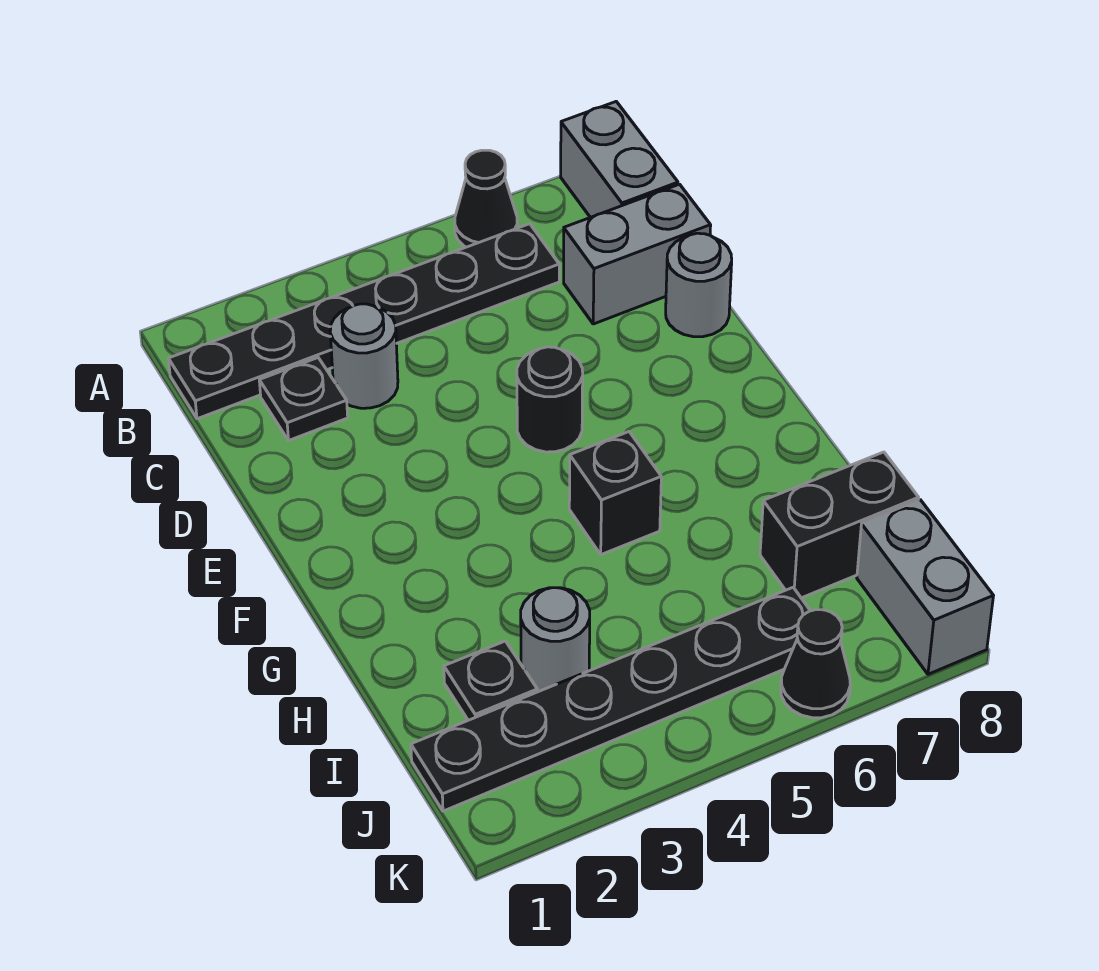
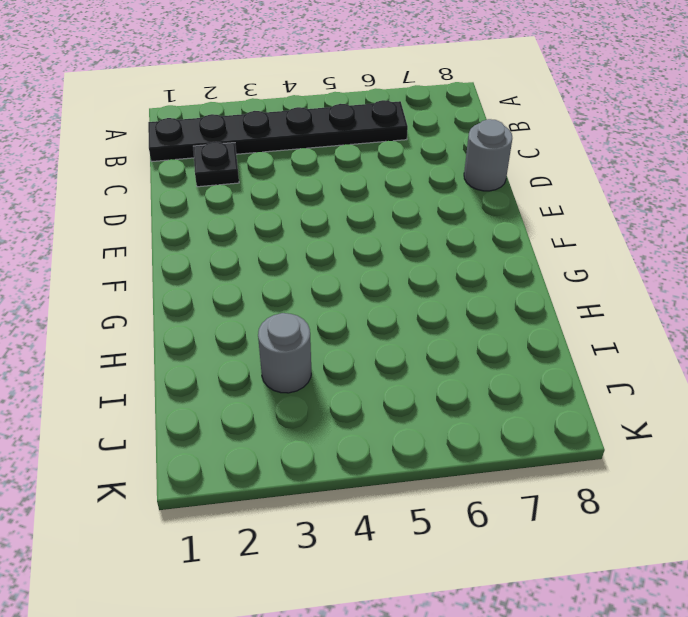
none -> black cone A6 level 1
none -> grey brick A8:B8 level 1
none -> grey round brick C3 level 1

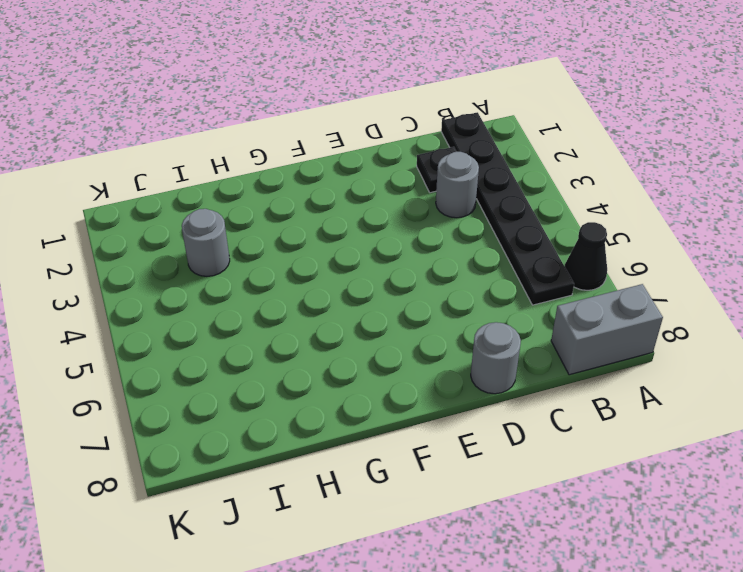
none -> grey brick C7:C8 level 1
none -> black round brick E5 level 1
none -> black brick G5 level 1

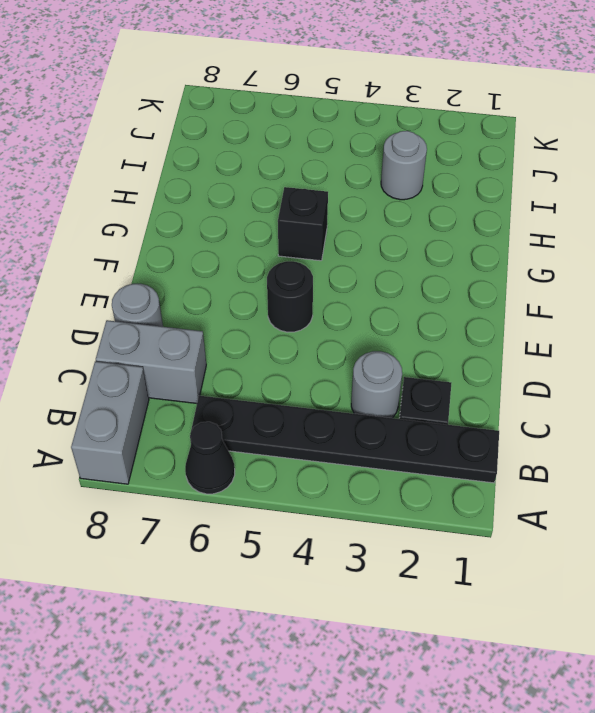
none -> black plate I2 level 1
none -> black brick I7:I8 level 1
none -> black plate J1:J6 level 1

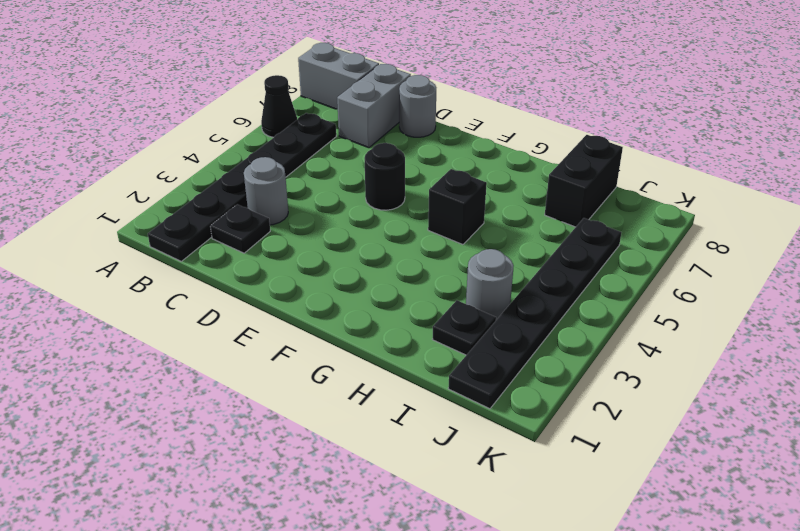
none -> grey brick J8:K8 level 1
none -> black cone K6 level 1

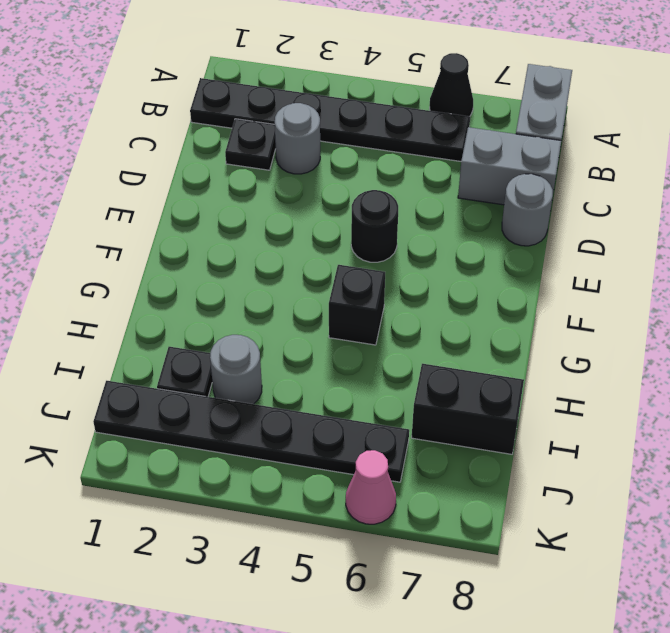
pink cone K6 level 1 -> black cone K6 level 1
none -> grey brick J8:K8 level 1

